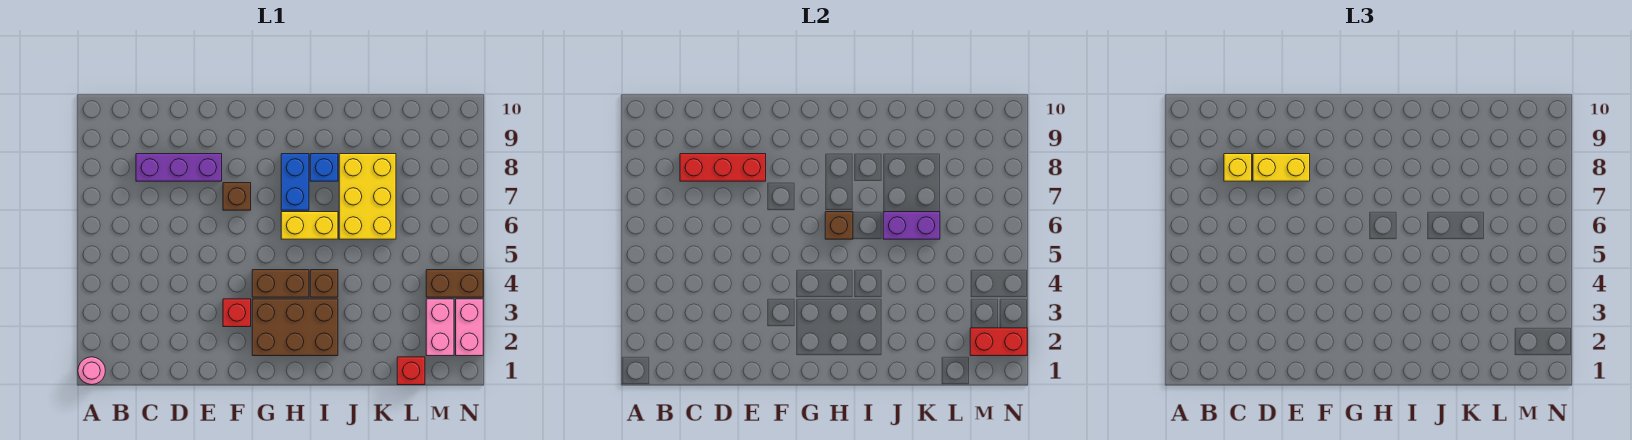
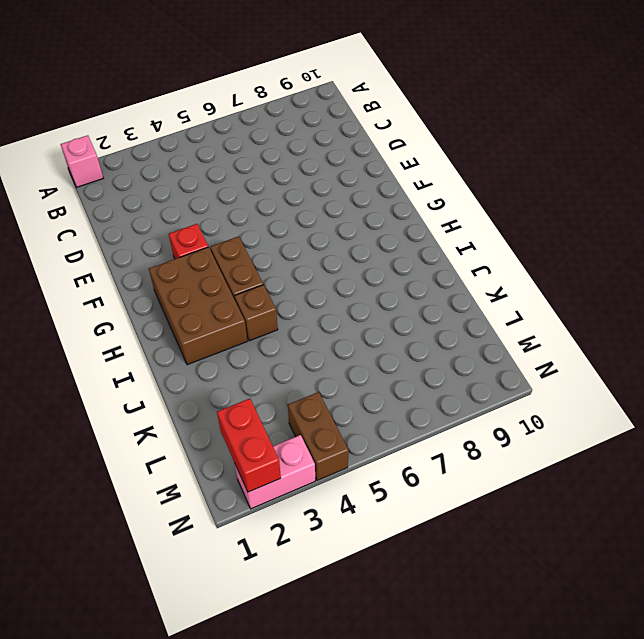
pink brick A1 level 1 -> pink round brick A1 level 1
none -> purple brick C8:E8 level 1
none -> brown brick F7 level 1
none -> yellow brick H6:I6 level 1

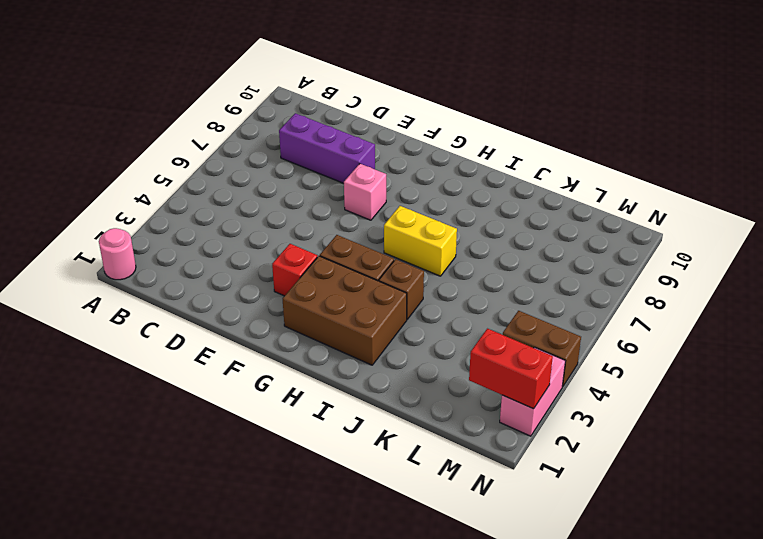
pink brick F7 level 1 -> brown brick F7 level 1
none -> blue brick H7:H8 level 1
none -> blue brick I8 level 1
none -> yellow brick J6:K8 level 1

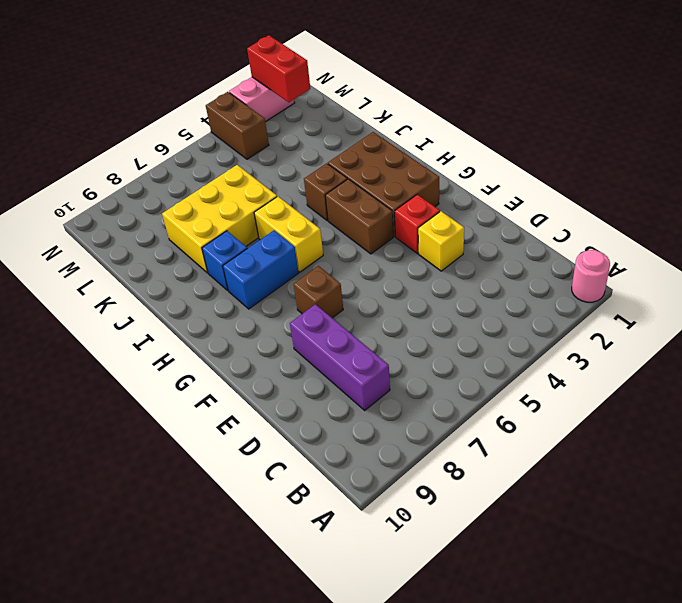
yellow brick E3 level 1 -> yellow brick C8 level 3
none -> red brick L1 level 1
none -> pink brick M2:M3 level 1
none -> red brick C8:E8 level 2

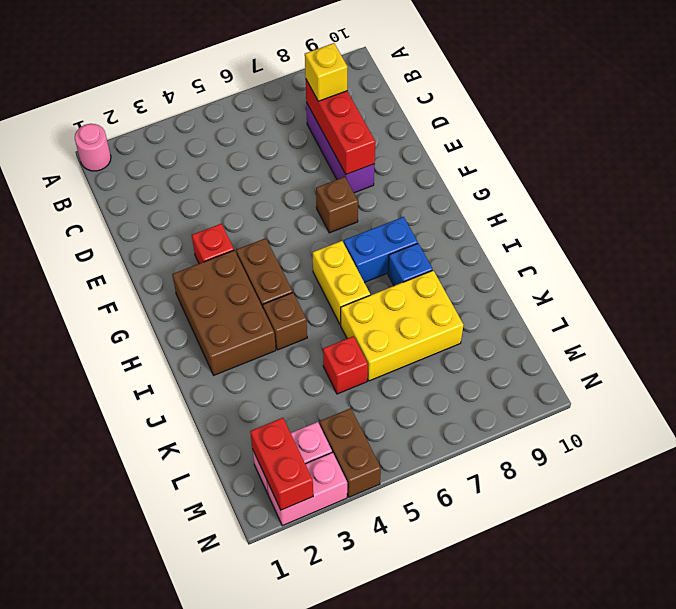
red brick K5 level 1 -> red brick L1 level 1
none -> brown brick H6 level 2
none -> purple brick J6:K6 level 2
none -> yellow brick D8:E8 level 3

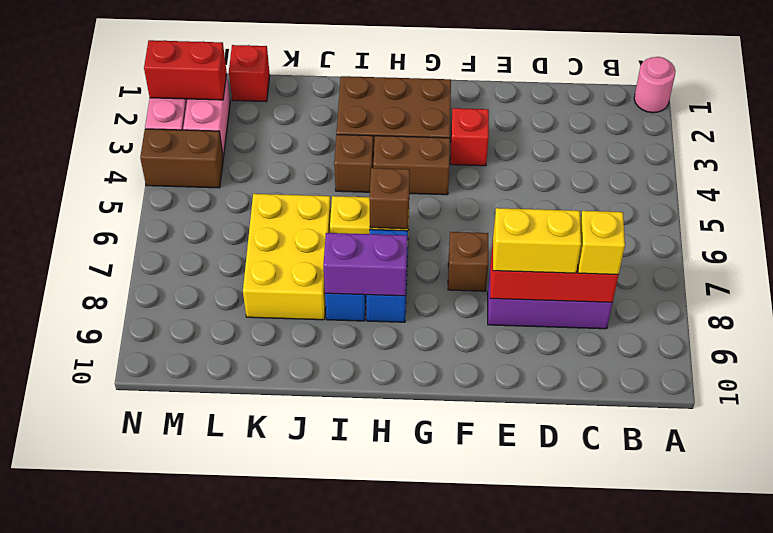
purple brick H8:I8 level 2 -> purple brick J6:K6 level 2

